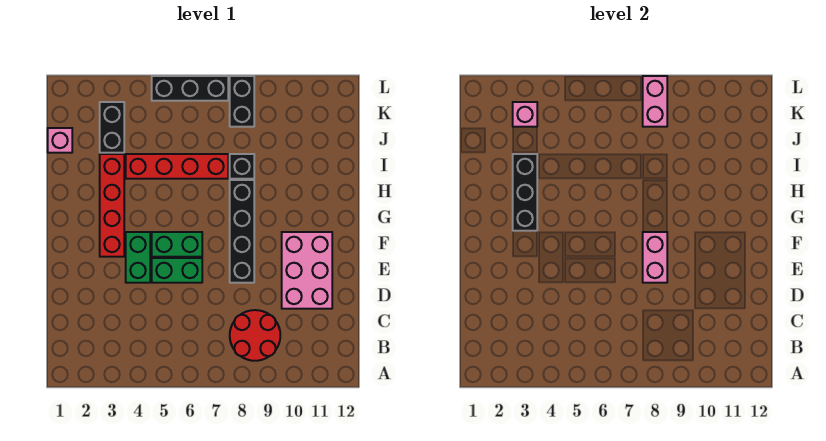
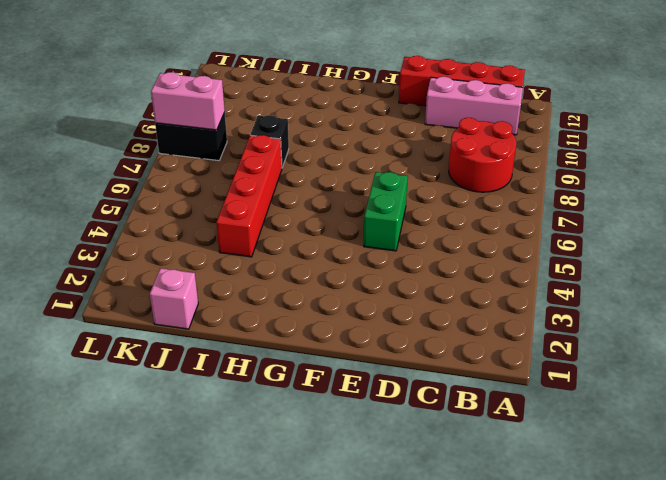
pink brick B11:D11 level 1 -> pink brick D10:F11 level 1
red brick B12:E12 level 1 -> red brick F3:I3 level 1
none -> green brick E4:F4 level 1
none -> black brick E8:H8 level 1
none -> green brick F5:F6 level 1

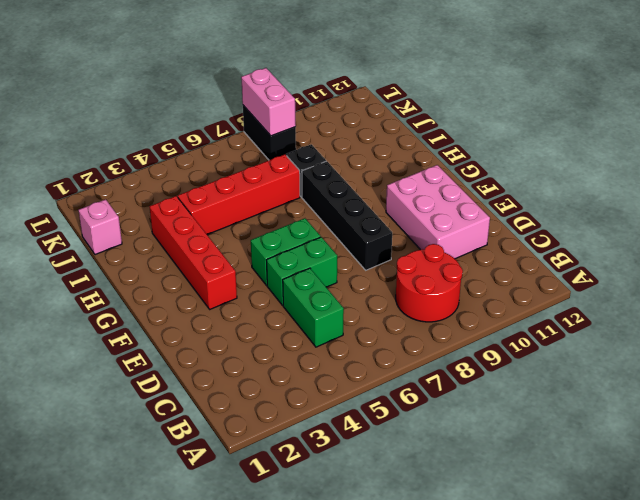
green brick C5:D5 level 1 -> green brick E4:F4 level 1
none -> black brick J3:K3 level 1
none -> black brick L5:L7 level 1
none -> pink brick E8:F8 level 2

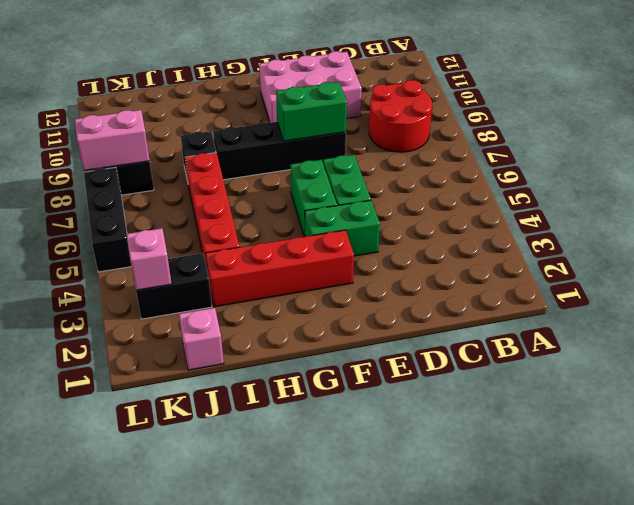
green brick E8:F8 level 2 -> pink brick E8:F8 level 2
none -> black brick G3:I3 level 2

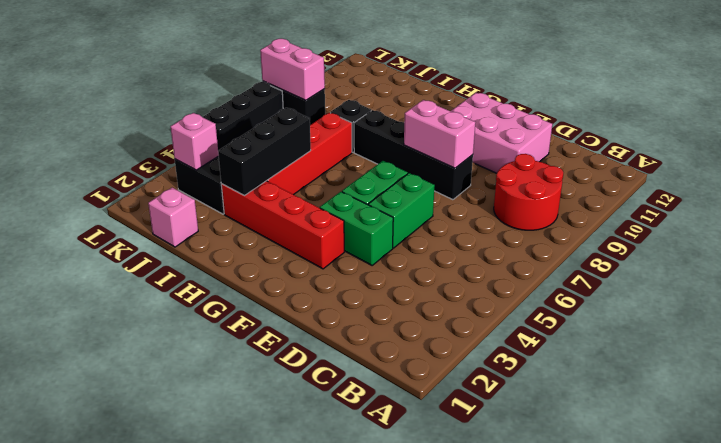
black brick I3:I5 level 2 -> black brick G3:I3 level 2

